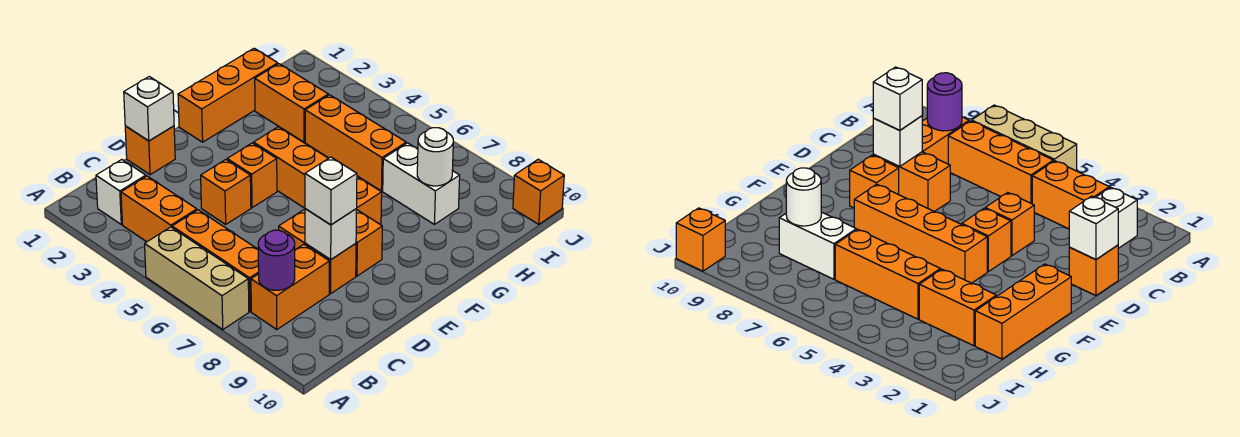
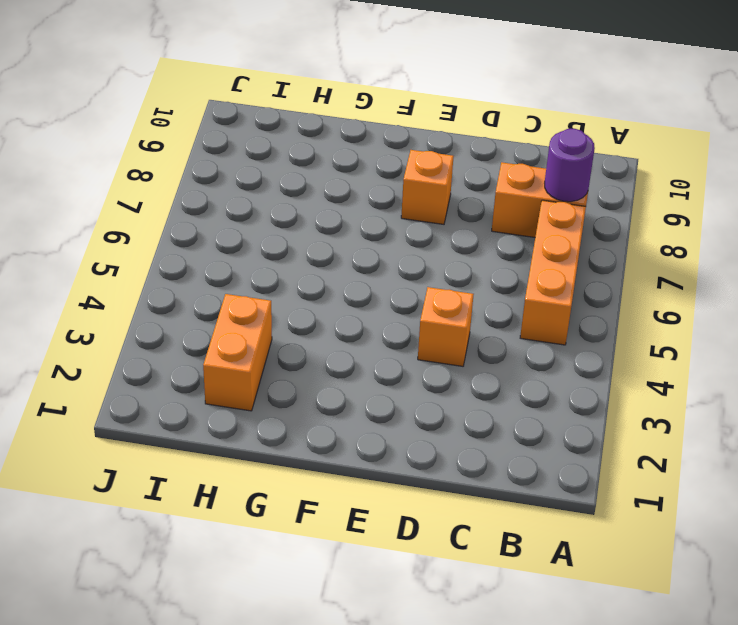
none -> tan brick A5:A7 level 1
none -> white brick B2 level 1
none -> orange brick B3:B4 level 1

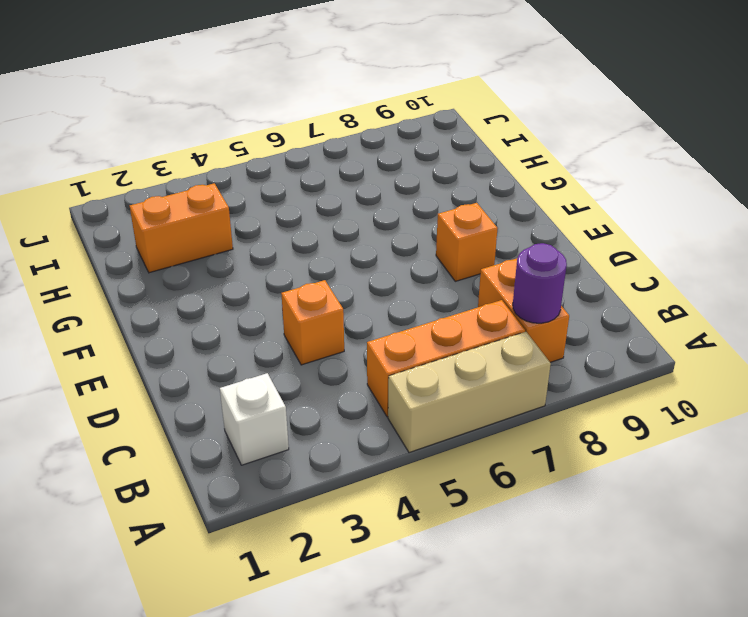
none -> orange brick B3:B4 level 1
none -> orange brick D1 level 1
none -> orange brick D7:D8 level 1

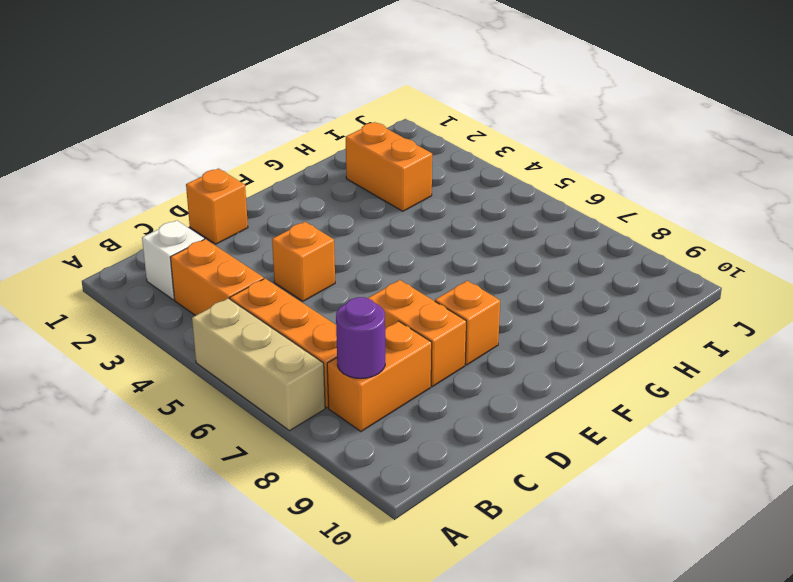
none -> orange brick E4 level 1
none -> orange brick F1:H1 level 1
none -> orange brick F4:F7 level 1

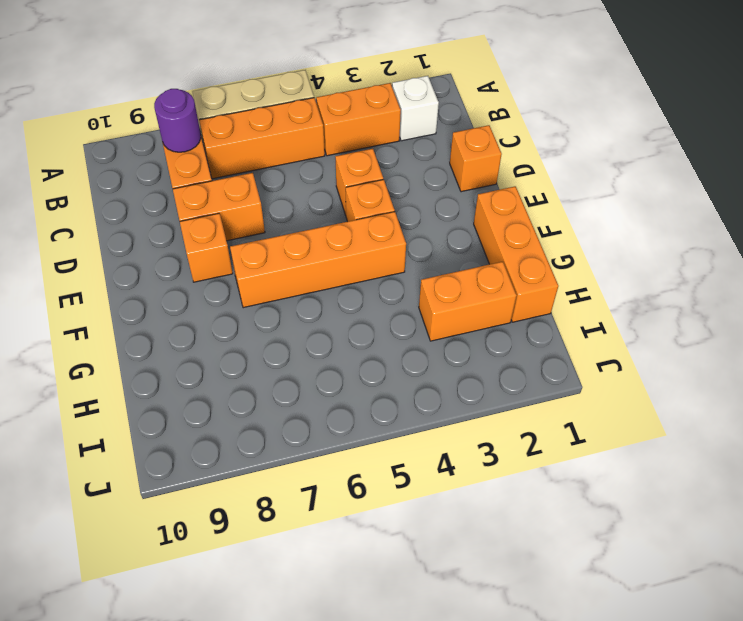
none -> orange brick H4:H6 level 1
none -> white brick H7:H8 level 1
none -> orange brick J10 level 1

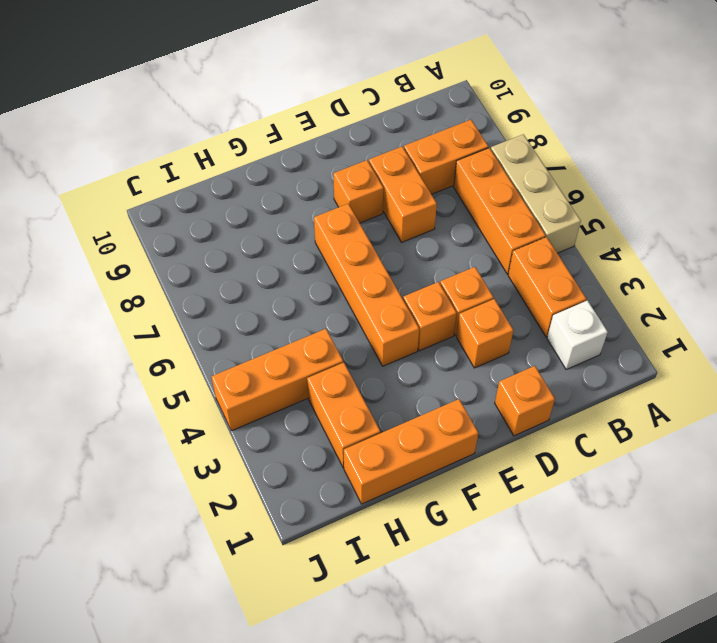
orange brick D3 level 1 -> orange brick J10 level 1
orange brick H4:J4 level 1 -> orange brick H4:H6 level 1
none -> white brick H7:H8 level 1
none -> purple round brick B8 level 2
none -> white brick D1 level 2

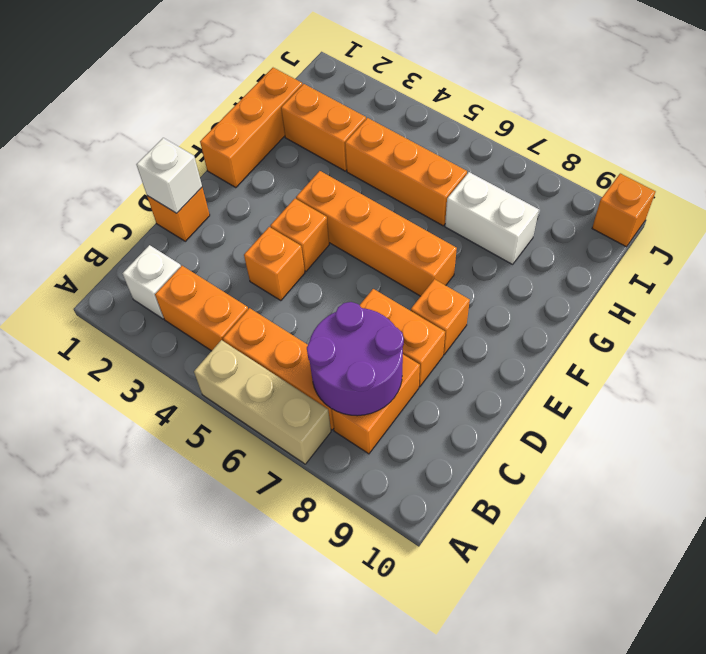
purple round brick B7:C8 level 2 -> purple round brick B8 level 2
none -> white brick D8 level 2
none -> white round brick H8 level 2
none -> white brick D8 level 3

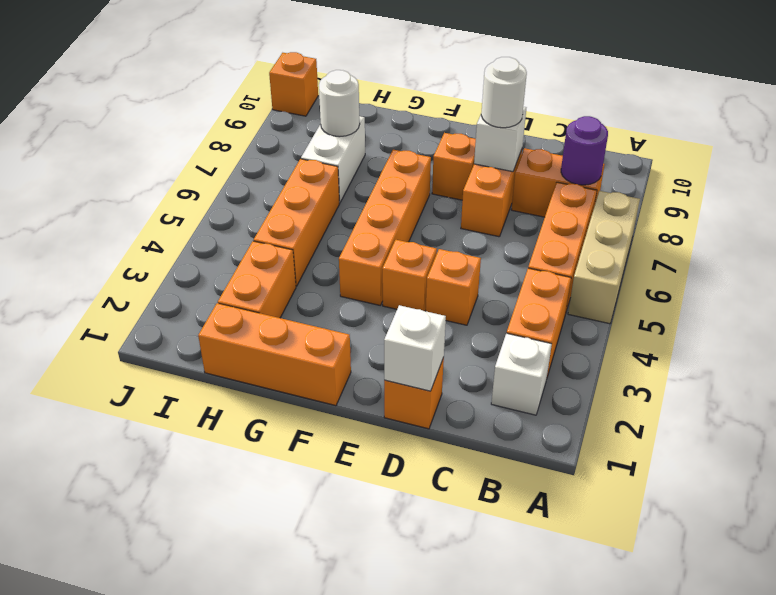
white round brick D8 level 3 -> white brick D8 level 3

